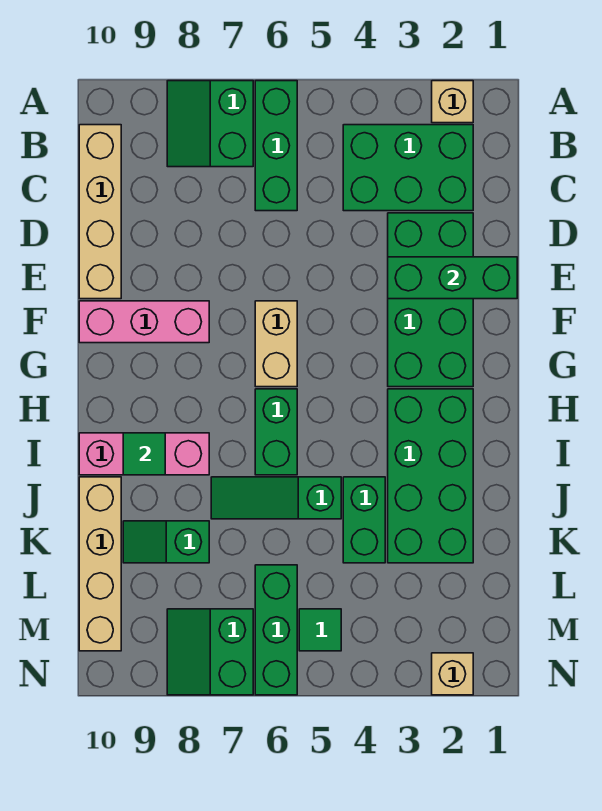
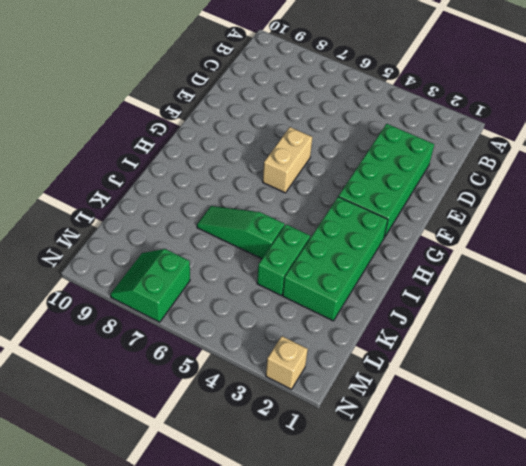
none -> tan brick A2 level 1
none -> green brick A6:C6 level 1
none -> green slope A7:B8 level 1 top 7

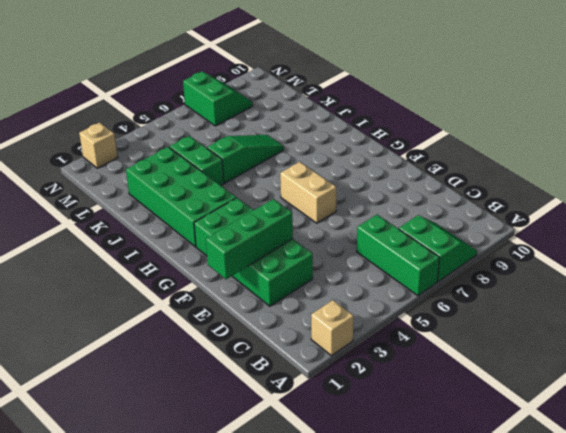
none -> green brick B2:C4 level 1
none -> tan brick B10:E10 level 1
none -> pink brick F8:F10 level 1

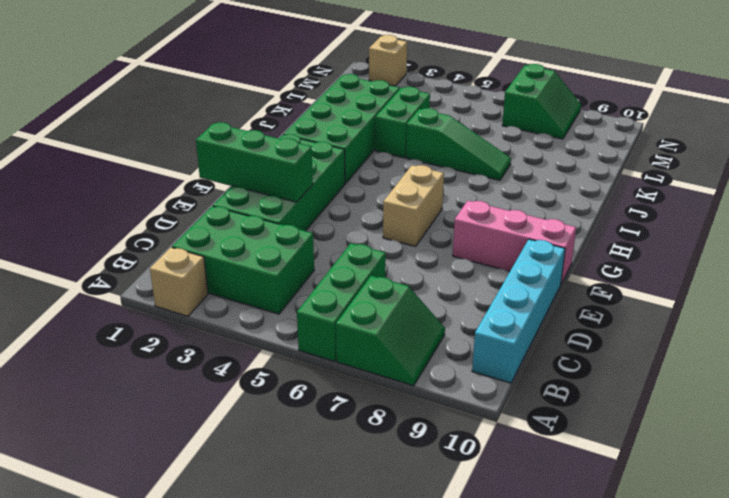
cyan brick B10:E10 level 1 -> tan brick B10:E10 level 1
none -> green brick H6:I6 level 1
none -> pink brick I8:I10 level 1
none -> tan brick J10:M10 level 1

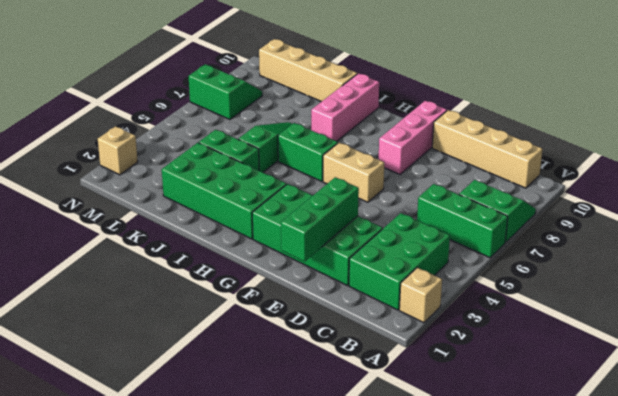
none -> green slope K8:K9 level 1 top 8
none -> green brick L6:N6 level 1
none -> green tile M5 level 1

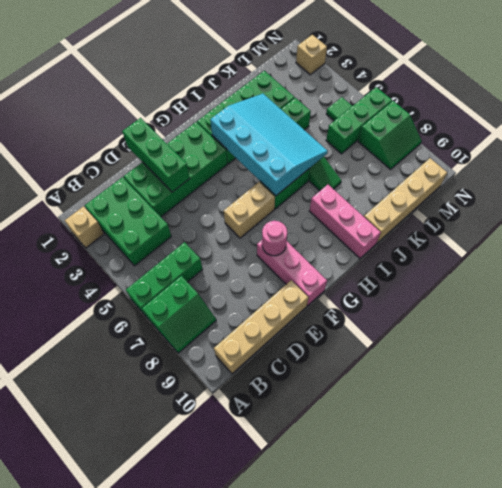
pink round brick F8 level 2 -> none
cyan slope H3:J6 level 2 top H -> none
none -> green slope K8:K9 level 1 top 8
none -> green tile I9 level 2

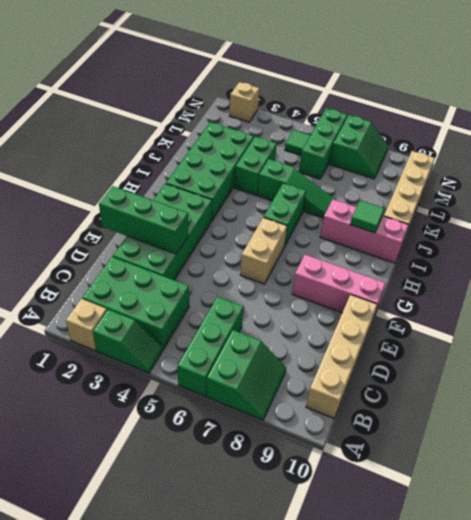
green slope A3:A4 level 1 top 3 -> green slope K8:K9 level 1 top 8

